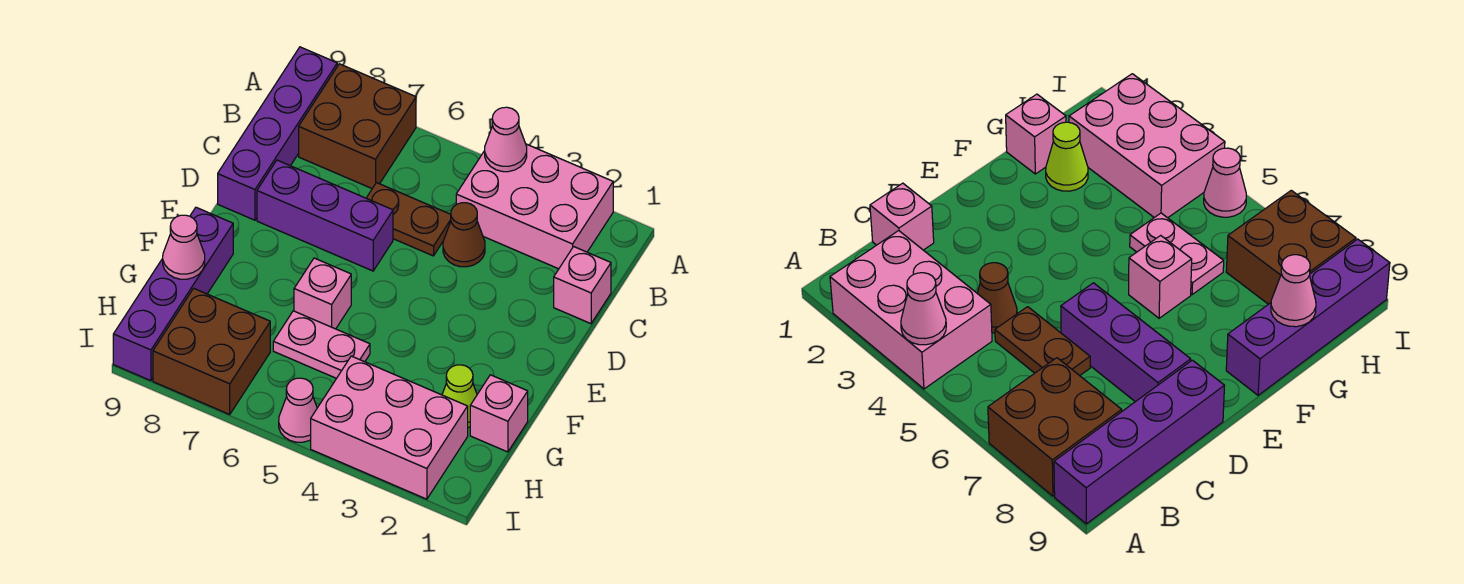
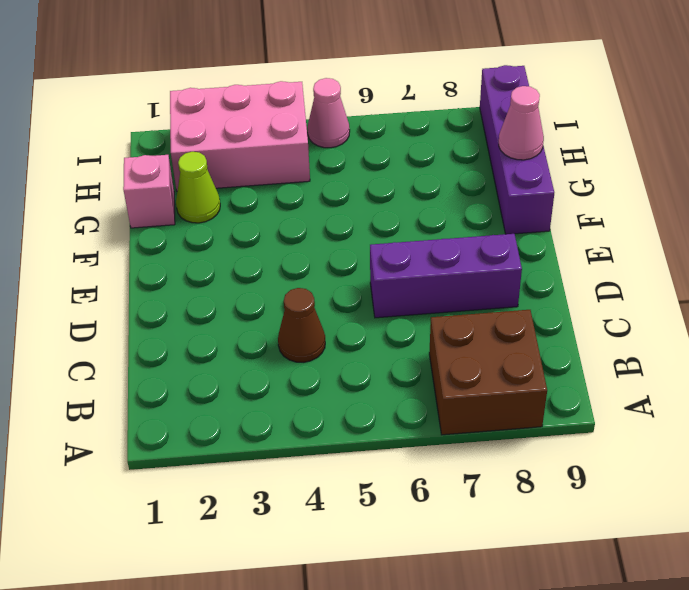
none -> pink brick A2:B4 level 1
none -> purple brick A9:D9 level 1
none -> pink brick C1 level 1

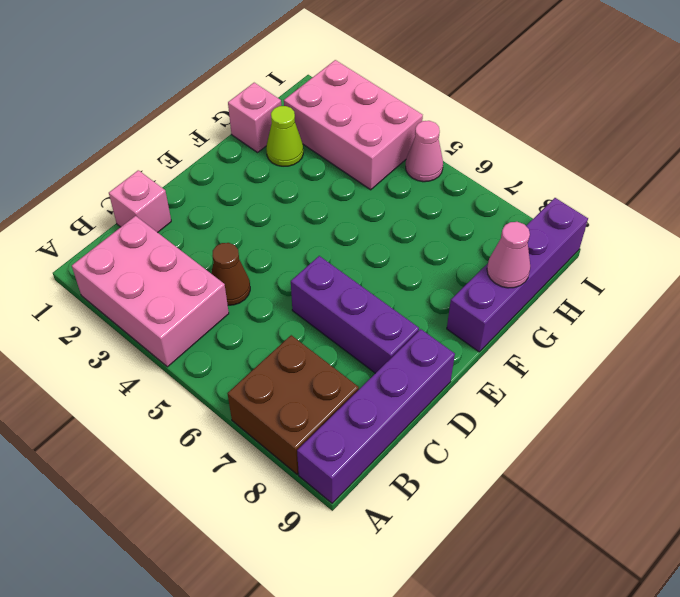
none -> brown plate C5:C6 level 1
none -> pink brick F6 level 1
none -> pink plate G5:G6 level 1

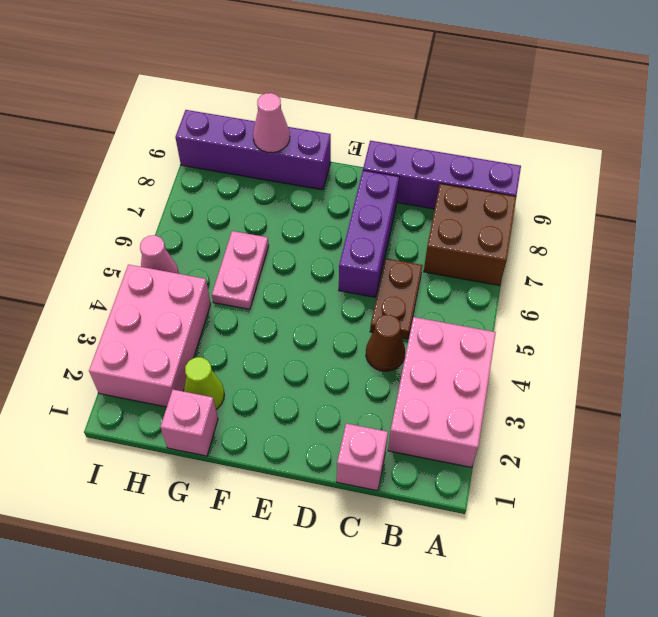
none -> pink brick F6 level 1
none -> brown brick H7:I8 level 1
none -> pink cone A4 level 2

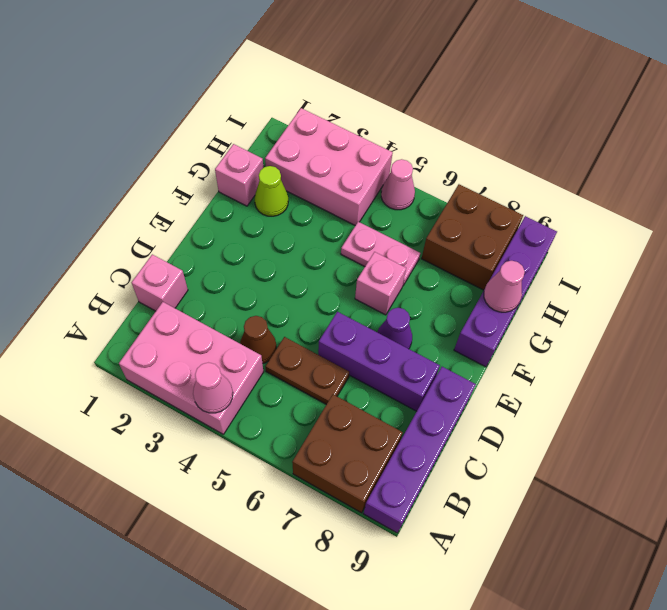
purple cone E7 level 1 -> none

